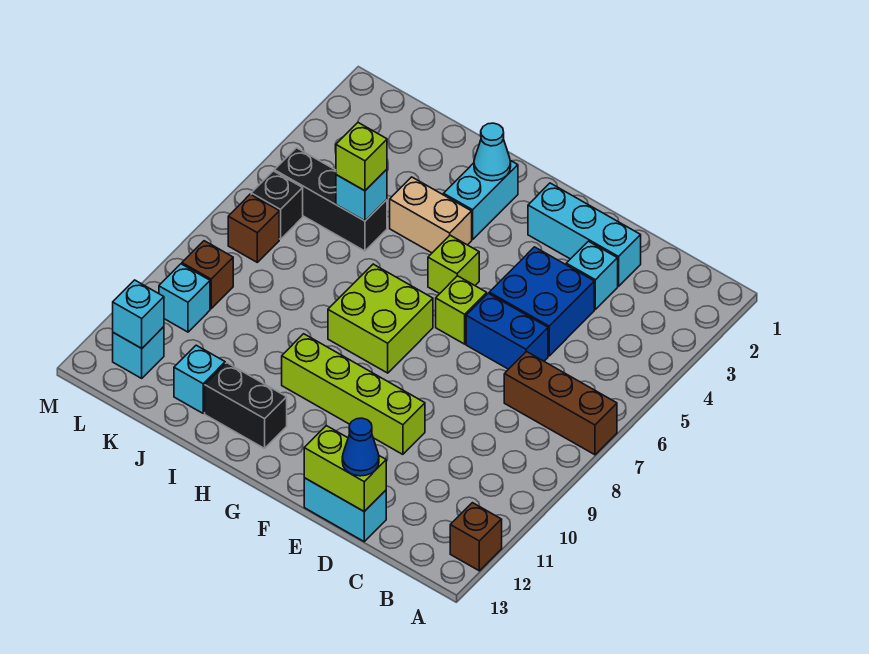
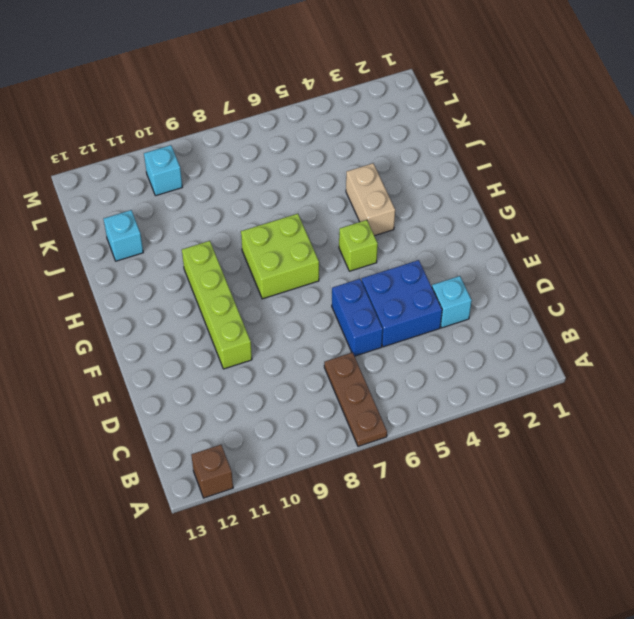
brown plate A7:C7 level 1 -> brown brick A7:C7 level 1
none -> cyan brick D2:F2 level 1
none -> cyan brick D13:E13 level 1
none -> lime brick F6 level 1

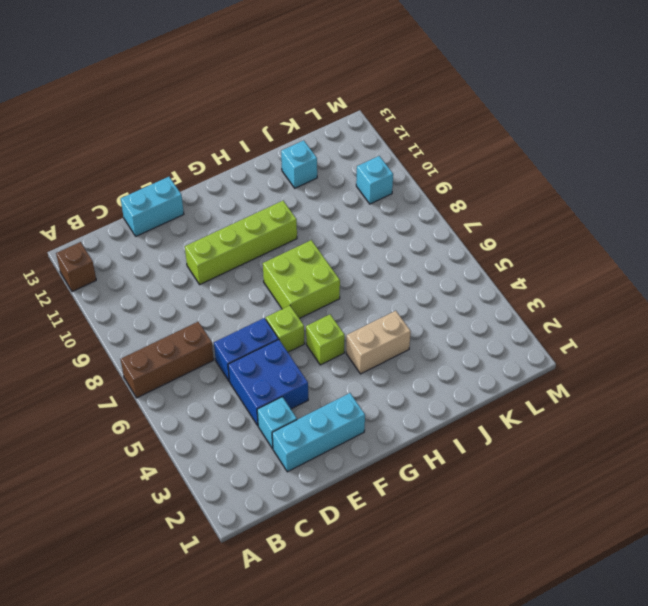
none -> cyan brick H2:H3 level 1
none -> black brick H12:I12 level 1
none -> black brick J5:L5 level 1

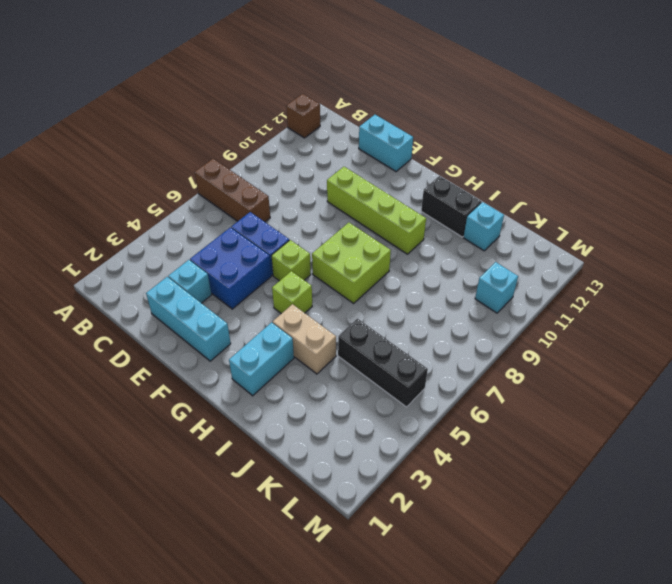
none -> black brick L6 level 1
none -> brown brick L7 level 1
none -> brown brick L9 level 1

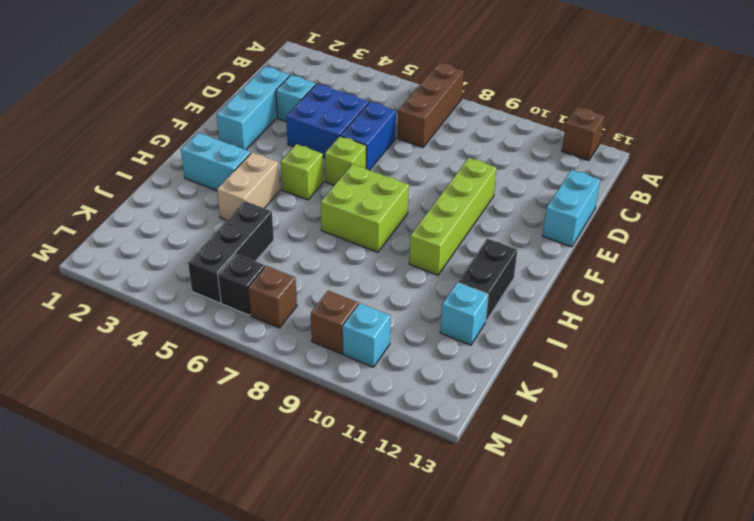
none -> cyan brick L12 level 1
none -> lime brick D13:E13 level 2
none -> cyan cone H2 level 2

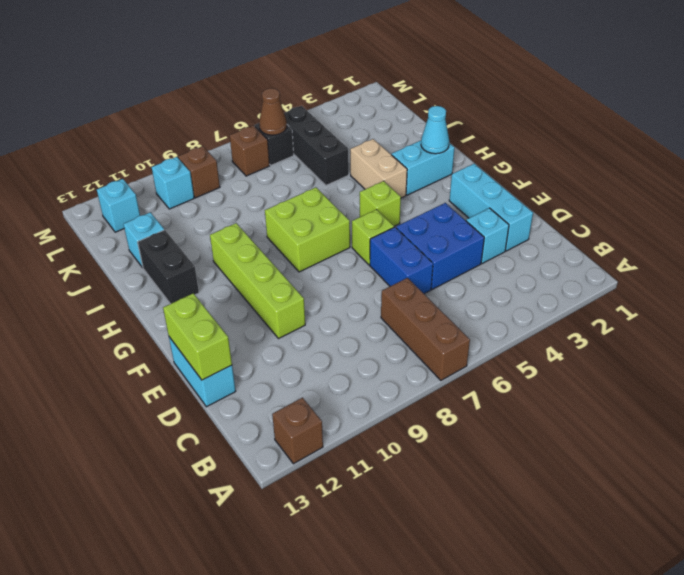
brown cone L6 level 2 -> none
none -> cyan brick J5 level 2
none -> cyan brick L12 level 2
none -> blue cone D13 level 3

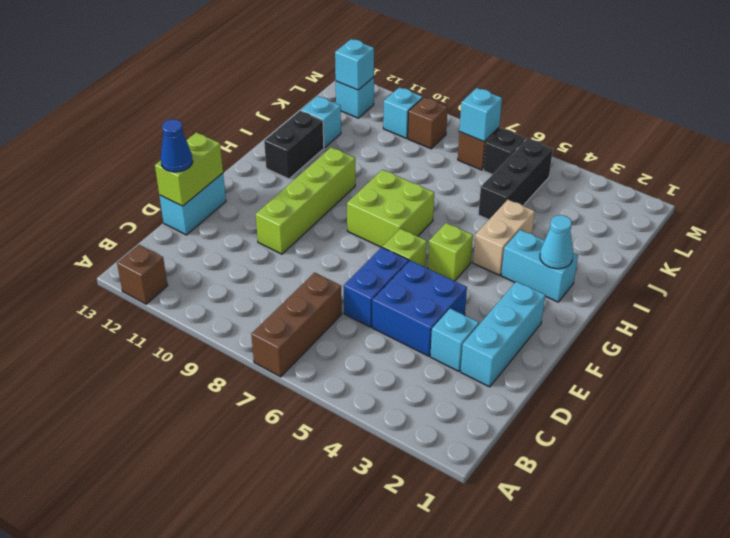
cyan brick L7 level 2 -> cyan brick J5 level 2
none -> lime brick J5 level 3

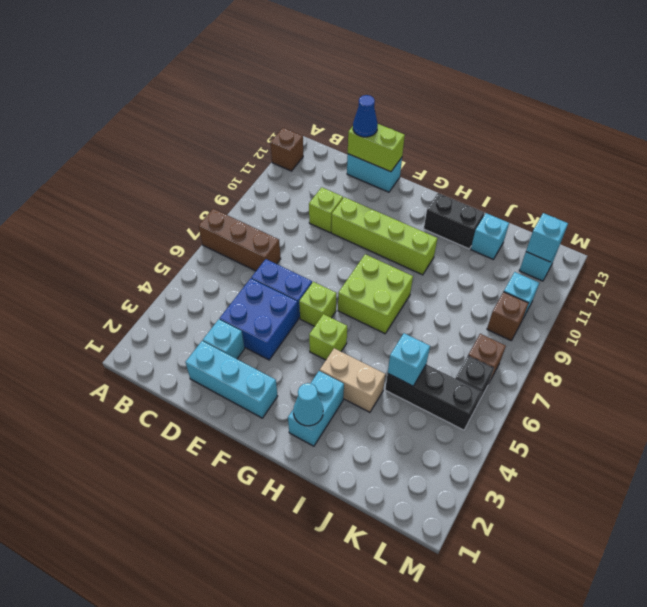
lime brick D10 level 1 -> lime brick J5 level 3

